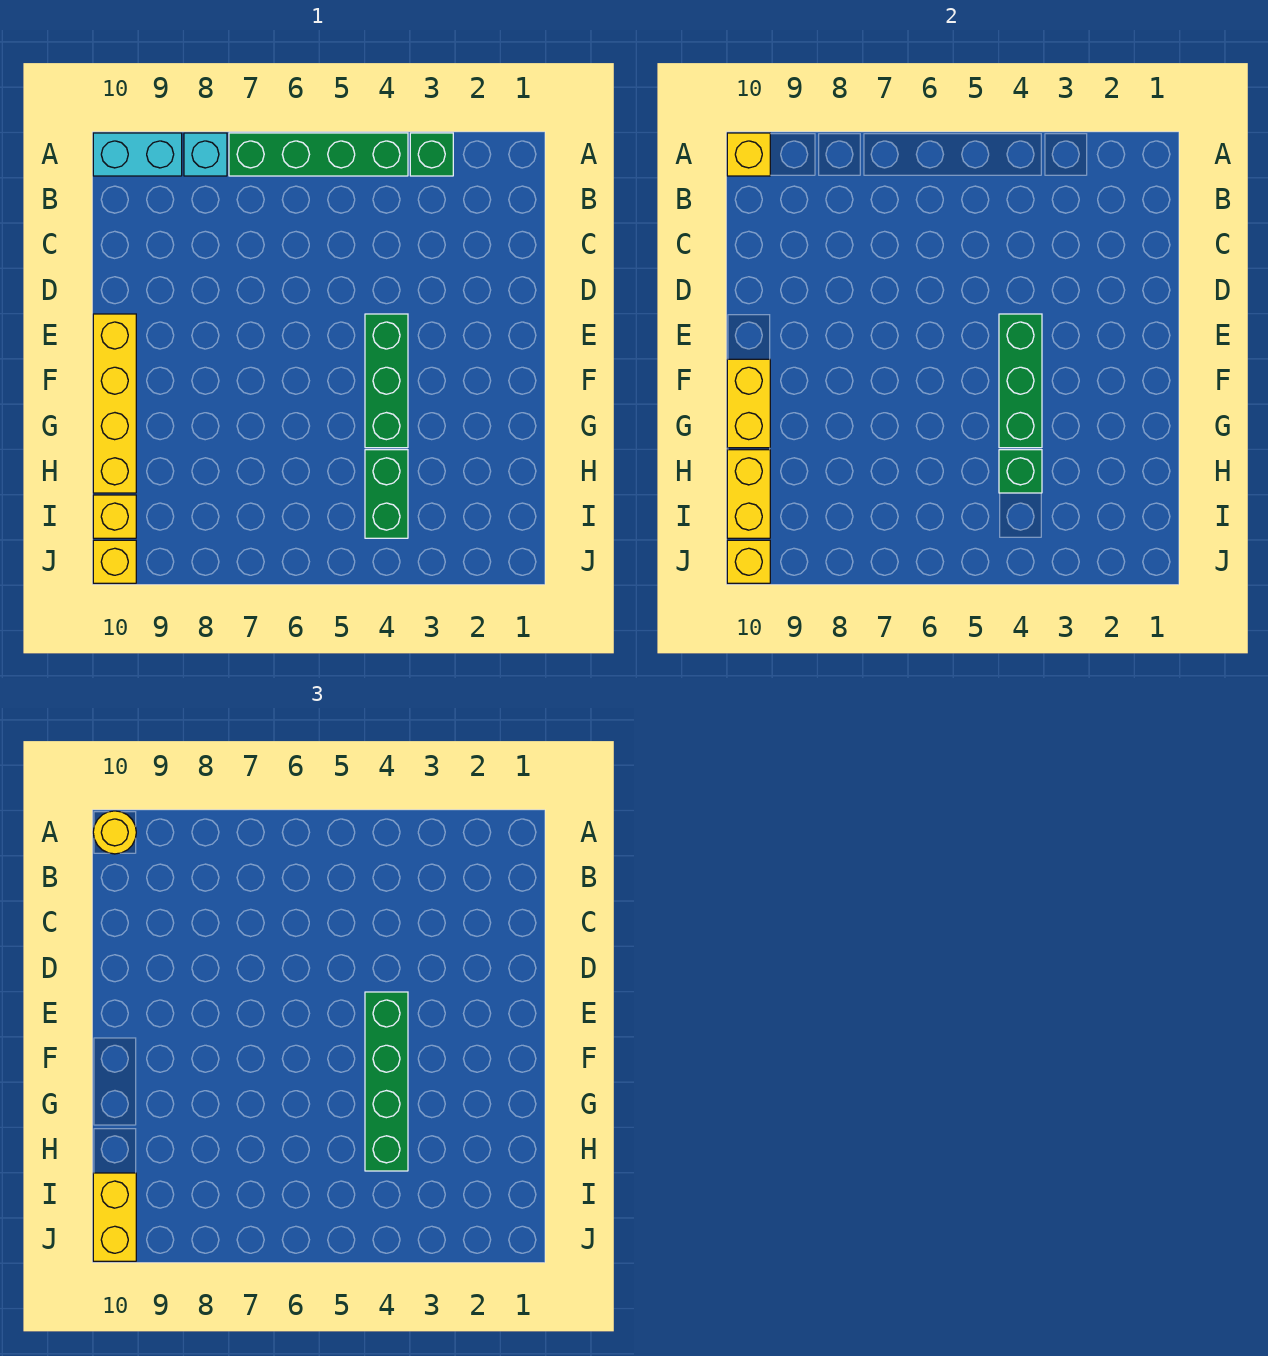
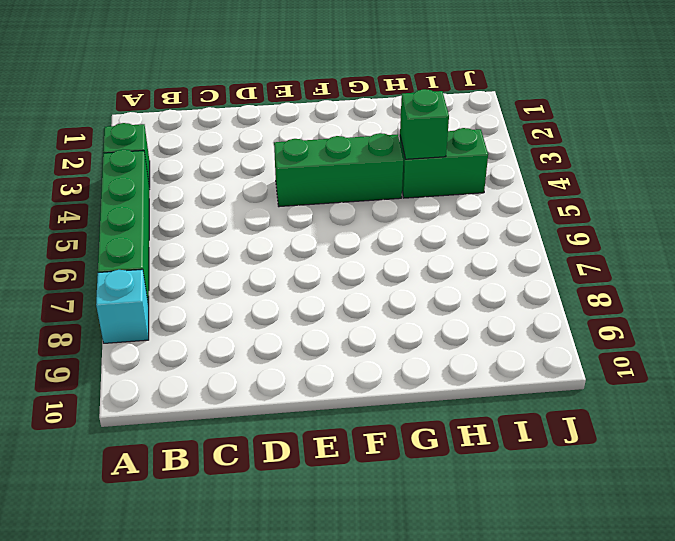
none -> cyan brick A9:A10 level 1
none -> yellow brick E10:H10 level 1
none -> yellow brick I10 level 1

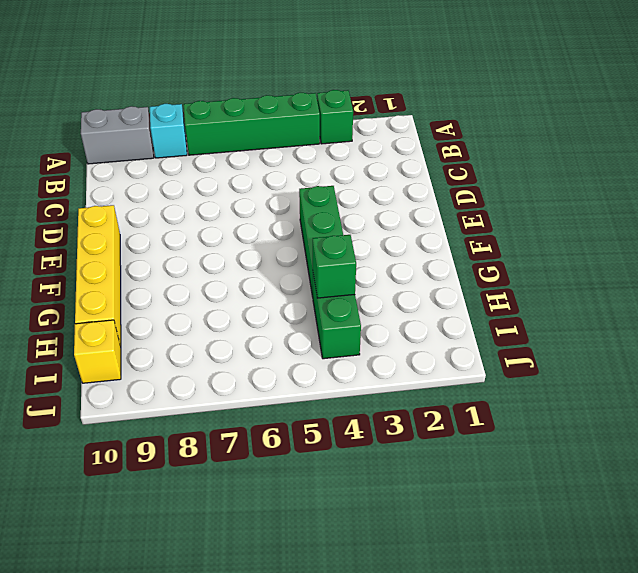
grey brick A9:A10 level 1 -> cyan brick A9:A10 level 1
none -> yellow brick J10 level 1
none -> yellow brick A10 level 2
none -> green brick E4:G4 level 2

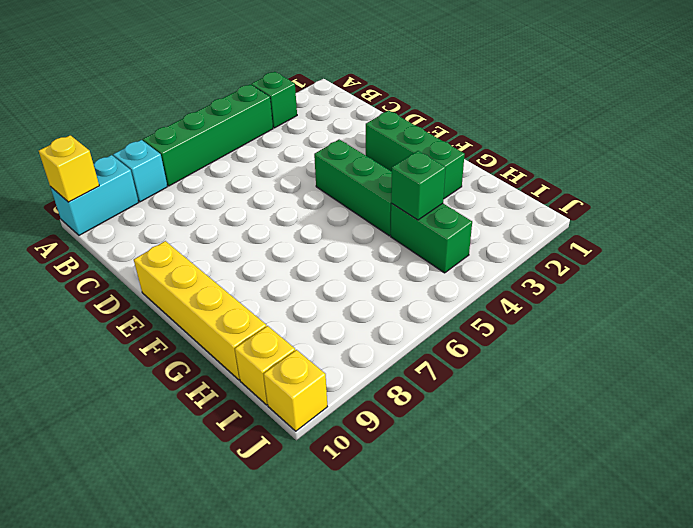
green brick E2:G2 level 1 -> green brick E4:G4 level 2
none -> yellow brick F10:G10 level 2
none -> yellow brick H10:I10 level 2
none -> yellow brick J10 level 2

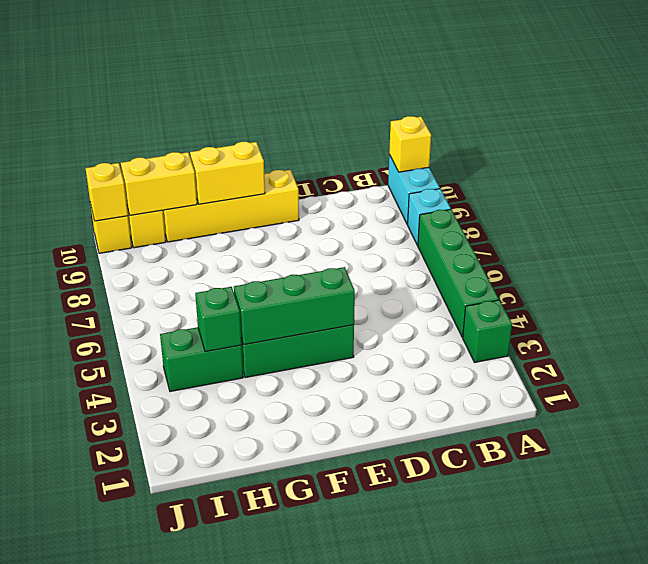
none -> yellow round brick A10 level 3
none -> green brick E4:H4 level 3
none -> yellow brick I10:J10 level 3

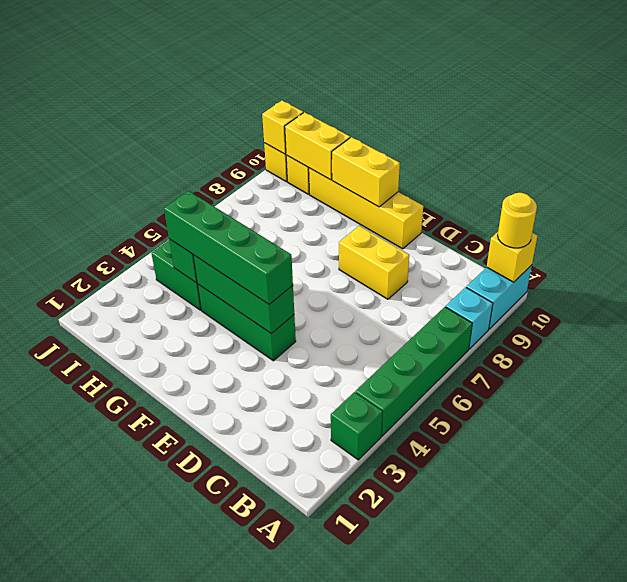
yellow brick D8:E8 level 1 -> yellow brick I10:J10 level 3

